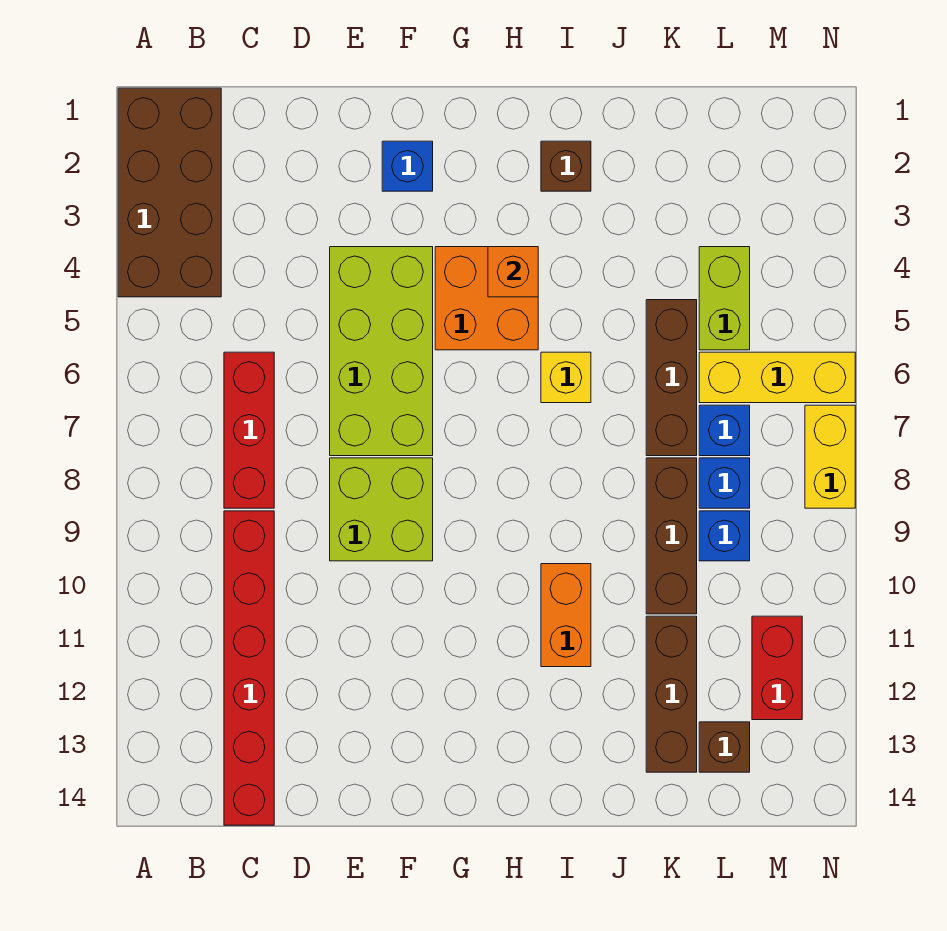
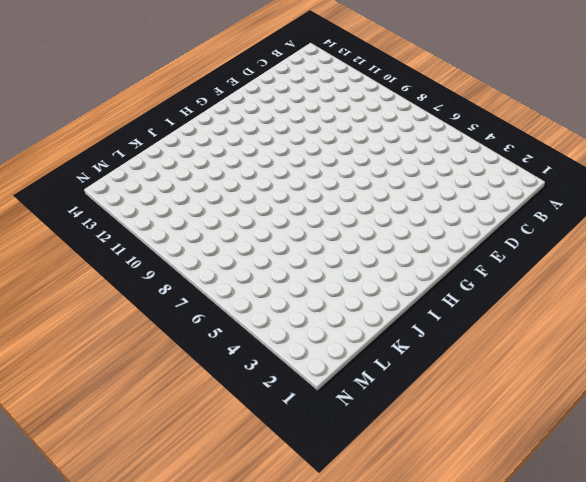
none -> brown brick A1:B4 level 1
none -> red brick C6:C8 level 1
none -> red brick C9:C14 level 1

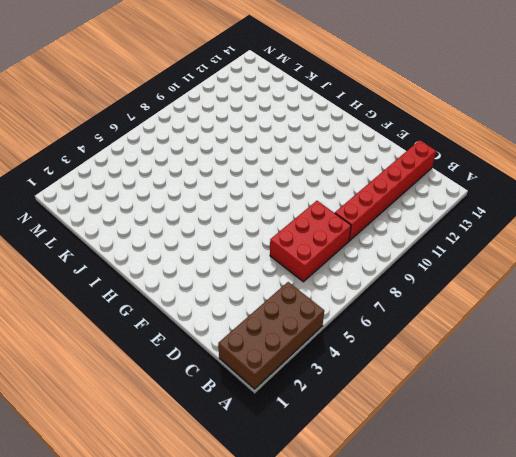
red brick C6:D8 level 1 -> red brick C6:C8 level 1
none -> lime brick E4:F7 level 1
none -> lime brick E8:F9 level 1
none -> blue brick F2 level 1

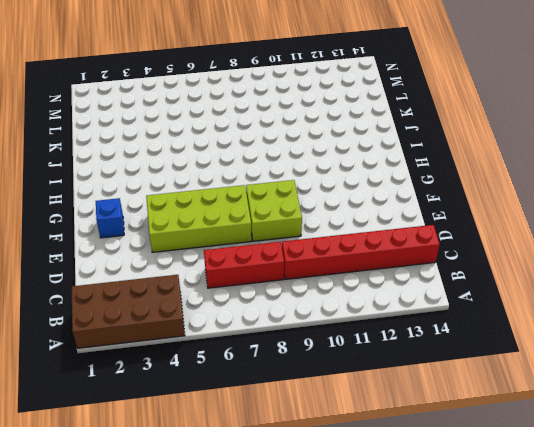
none -> orange brick G4:H5 level 1
none -> brown brick I2 level 1
none -> yellow brick I6 level 1

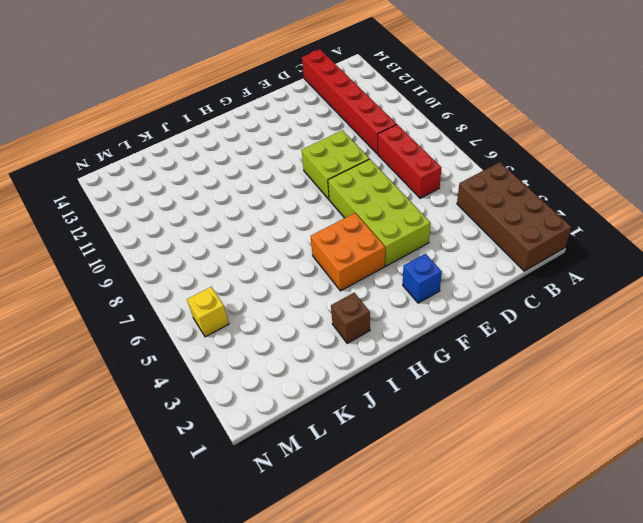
yellow brick M5 level 1 -> yellow brick I6 level 1
none -> orange brick I10:I11 level 1
none -> brown brick K5:K7 level 1
none -> brown brick K8:K10 level 1

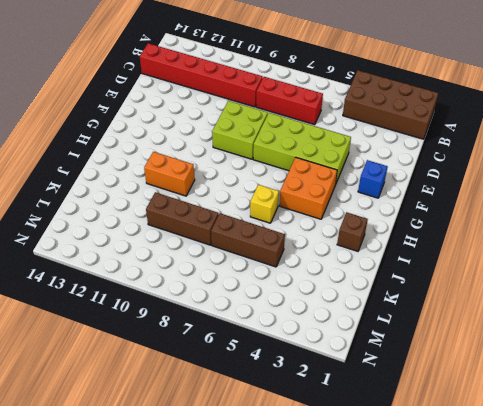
none -> brown brick K11:K13 level 1
none -> lime brick L4:L5 level 1
none -> yellow brick L6:N6 level 1

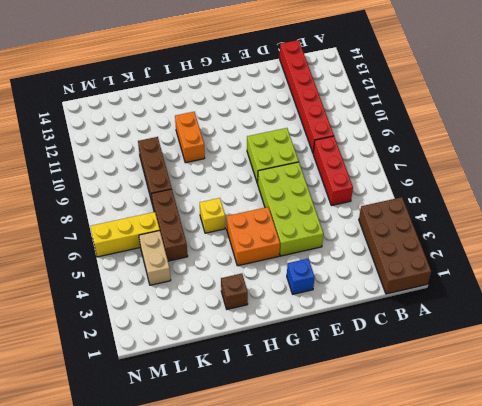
tan brick L4:L5 level 1 -> lime brick L4:L5 level 1
none -> brown brick K11:K13 level 1
none -> blue brick L7 level 1
none -> blue brick L8 level 1

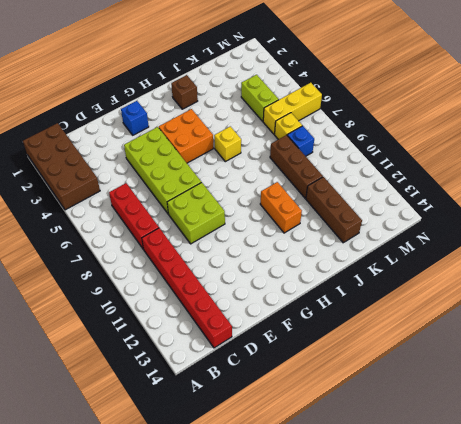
yellow brick L7 level 1 -> blue brick L7 level 1
none -> brown brick K5:K7 level 1
none -> blue brick L9 level 1
none -> brown brick L13 level 1

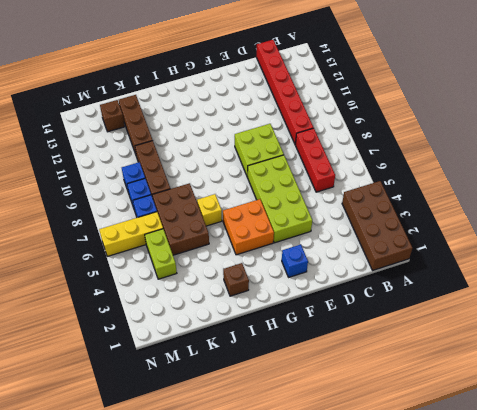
brown brick J5:K7 level 1 -> brown brick K5:K7 level 1
none -> orange brick I10:I11 level 1
none -> red brick M11:M12 level 1
none -> yellow brick N7:N8 level 1

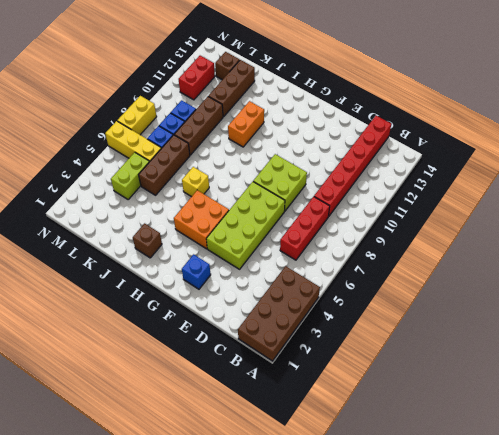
none -> orange brick H4 level 2

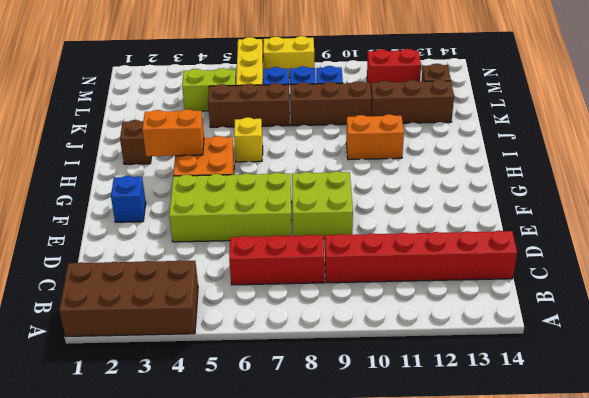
orange brick H3:H4 level 2 -> orange brick H4 level 2

